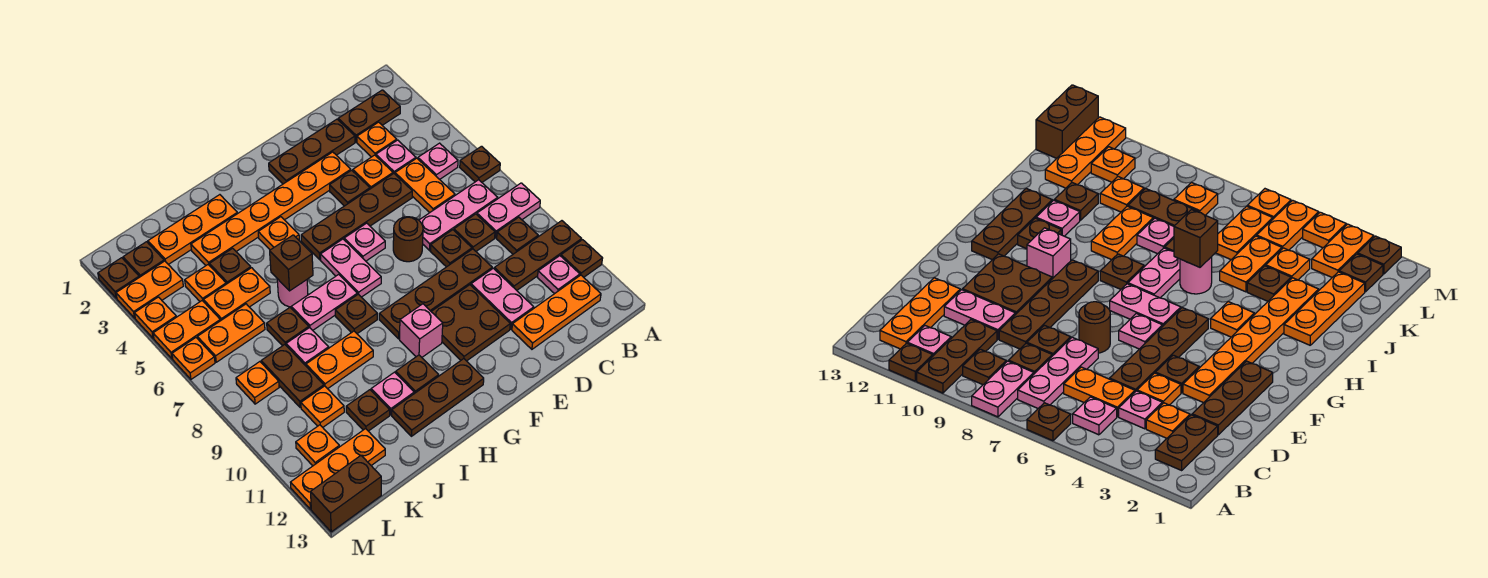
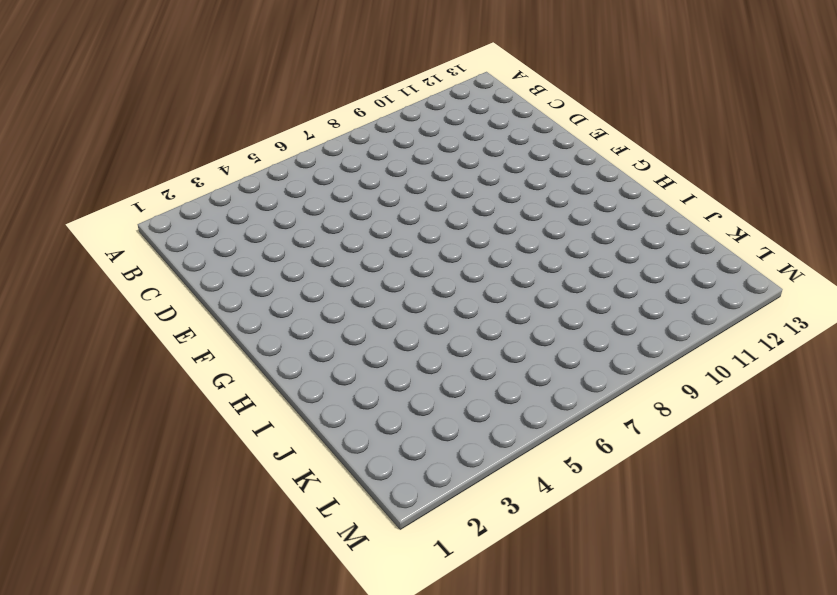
none -> brown plate A6 level 1
none -> pink plate A8:B8 level 1
none -> brown plate A10:C10 level 1
none -> brown plate A11 level 1

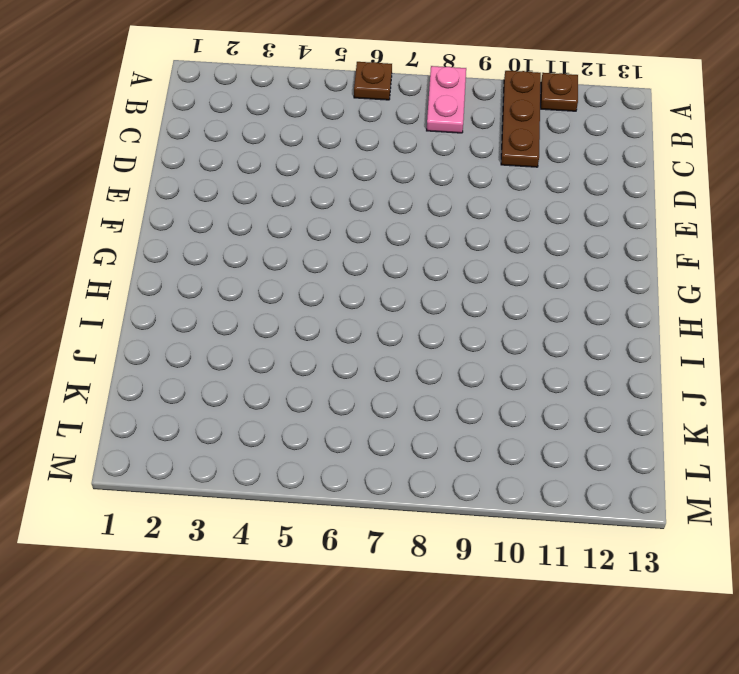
none -> brown plate B2:C2 level 1
none -> pink plate B5 level 1
none -> pink plate B7:D7 level 1
none -> brown plate B9 level 1

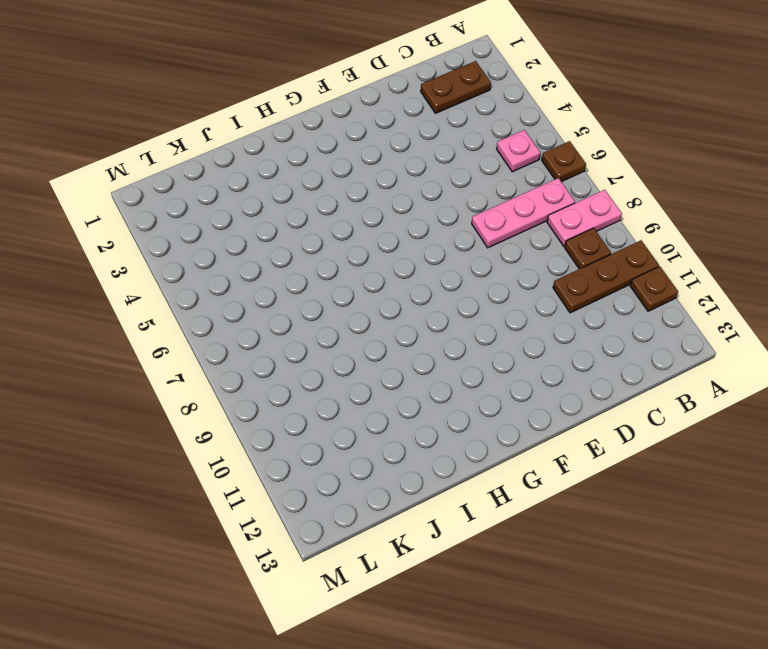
none -> pink plate B11 level 1
none -> orange plate B12:D12 level 1
none -> orange plate C3 level 1
none -> pink plate C4 level 1

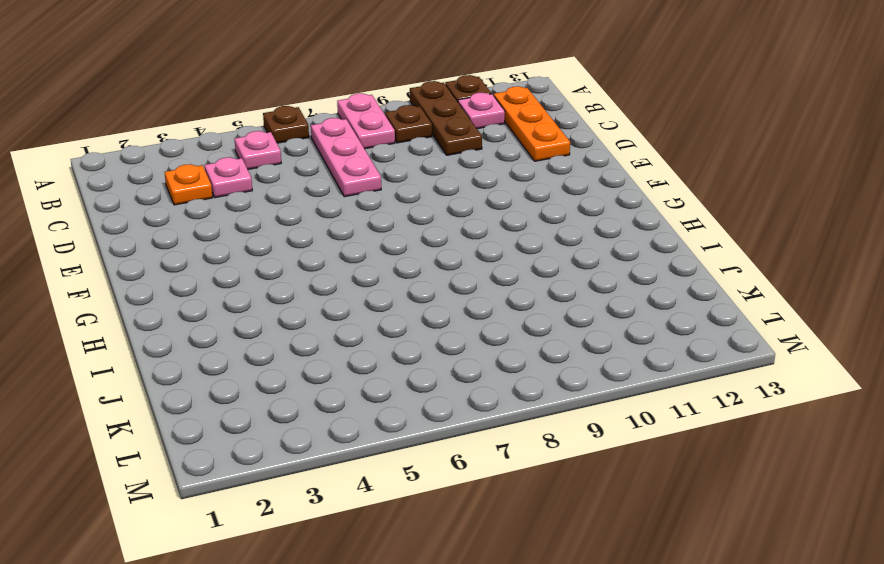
none -> brown plate B2:C2 level 1
none -> orange plate C5:C6 level 1
none -> brown plate C8 level 1
none -> brown plate D2:F2 level 1

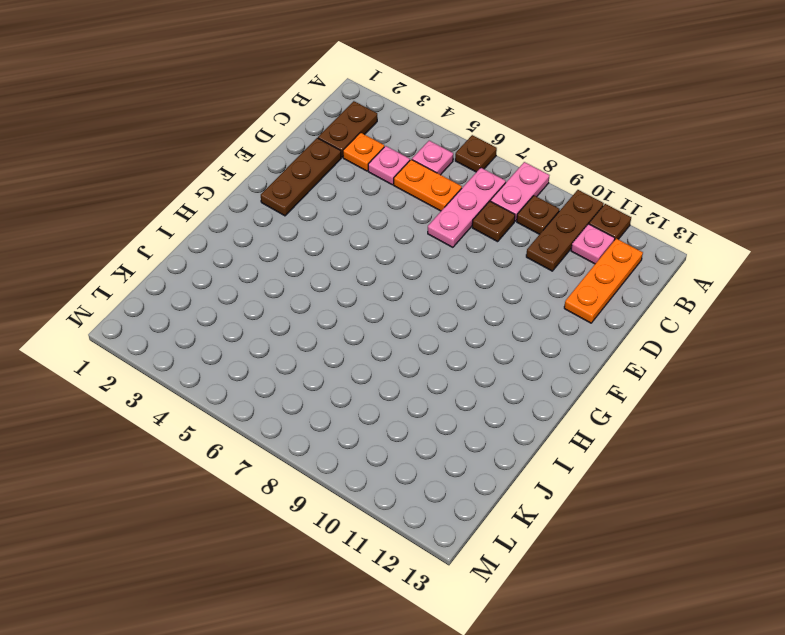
none -> orange plate D4 level 1
none -> brown plate D5:G5 level 1
none -> brown plate D8 level 1
none -> brown plate D9:G9 level 1

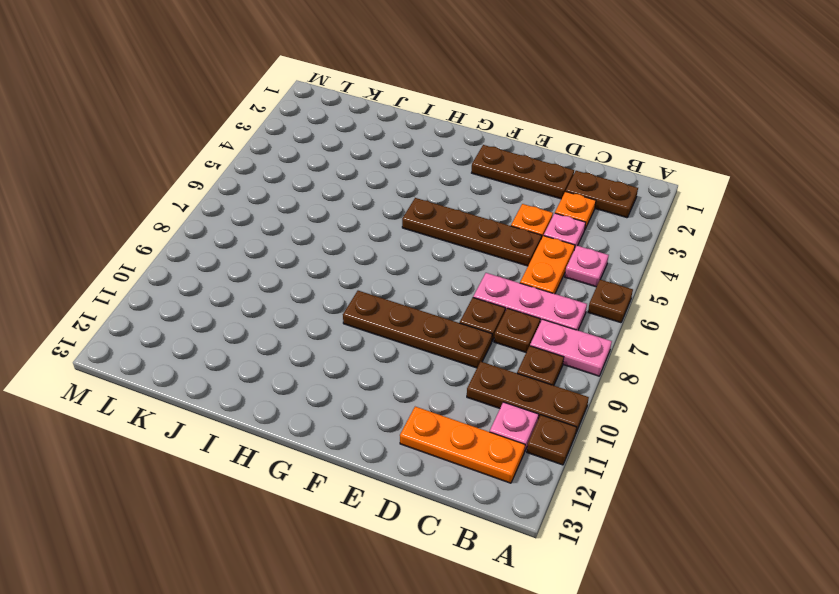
none -> pink plate D10:D11 level 1
none -> orange plate E3:J3 level 1
none -> brown plate E4 level 1
none -> brown round brick E7 level 1

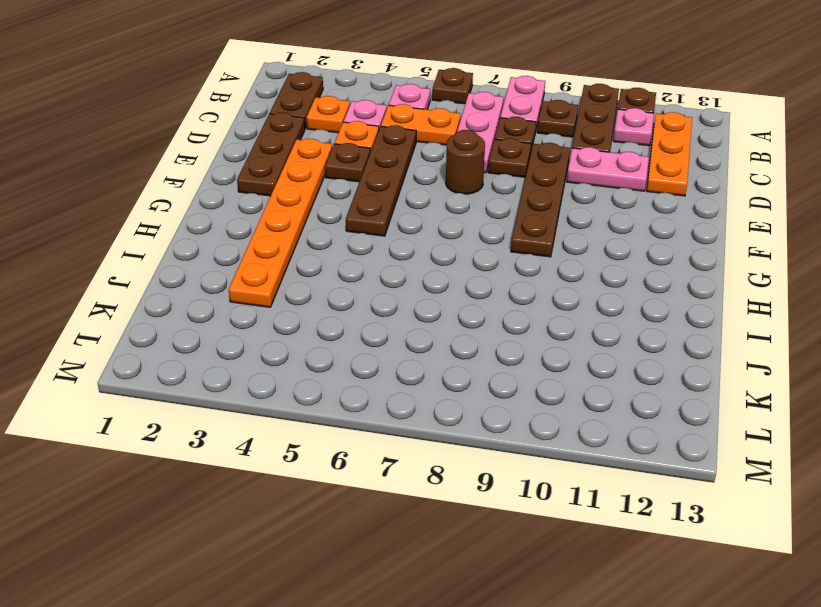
none -> brown plate E10:F11 level 1
none -> pink plate F6 level 1
none -> pink plate G6:G7 level 1
none -> pink brick G10 level 1

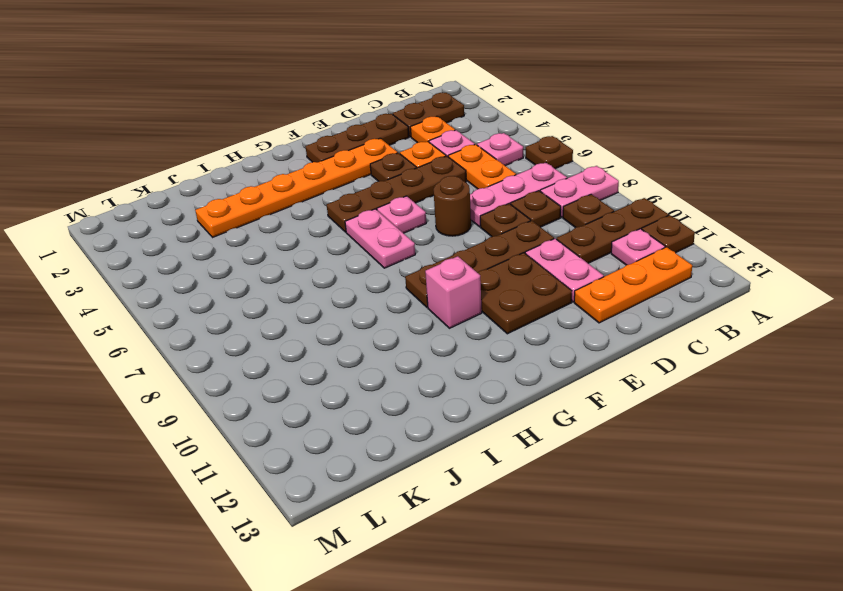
none -> brown plate G12:I12 level 1
none -> orange plate H4 level 1
none -> pink plate H7:I7 level 1
none -> brown plate H8 level 1

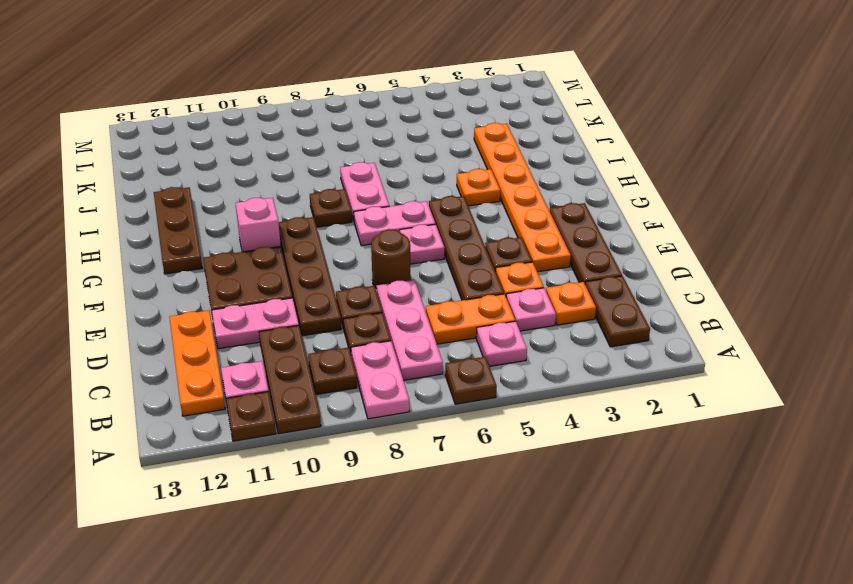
none -> brown plate H11 level 1
none -> orange plate I2:K2 level 1
none -> pink round brick I6 level 1
none -> orange plate I9:J9 level 1

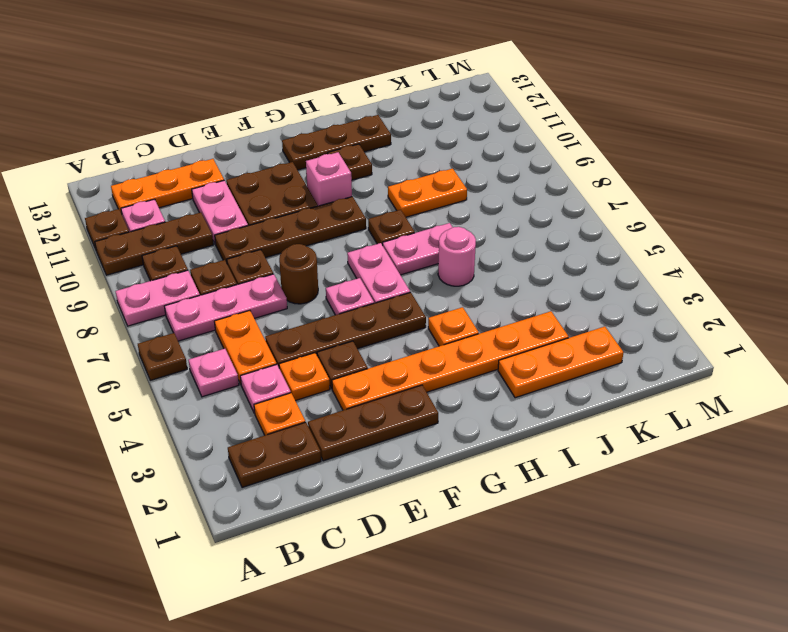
none -> pink plate I11 level 1
none -> brown plate J4 level 1
none -> orange plate J5:K5 level 1
none -> brown plate J7 level 1

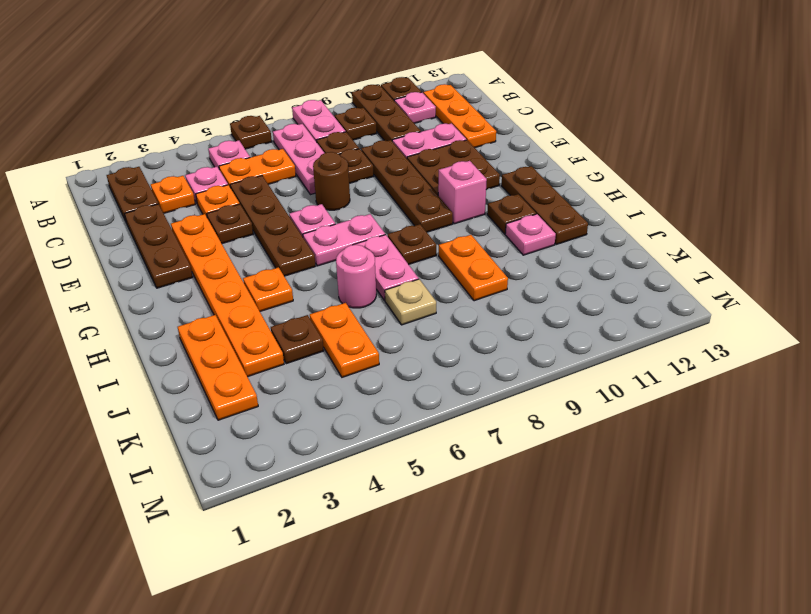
tan plate J7 level 1 -> brown plate J7 level 1
none -> pink plate J8 level 1
none -> brown plate J11 level 1
none -> orange plate K4 level 1
none -> orange plate K6:L6 level 1

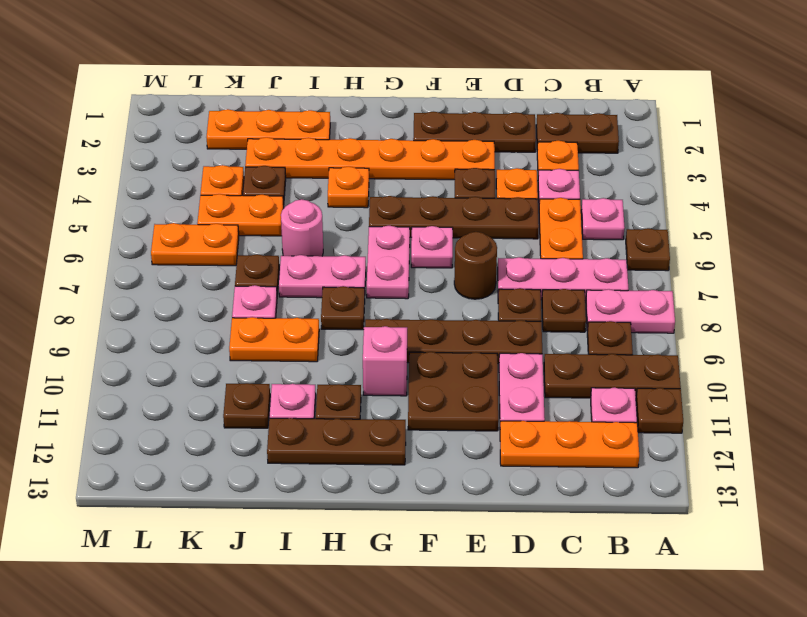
none -> brown plate K8:K9 level 1
none -> orange plate K10 level 1
none -> orange plate K12:M12 level 1
none -> brown plate L2 level 1

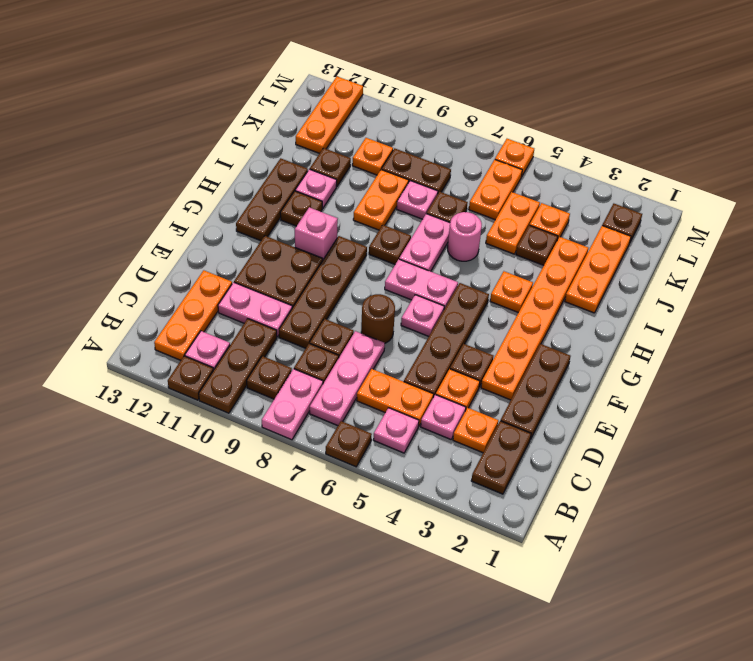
none -> orange plate L3:M3 level 1
none -> orange plate L5:M5 level 1
none -> orange plate L8 level 1
none -> orange plate L11 level 1

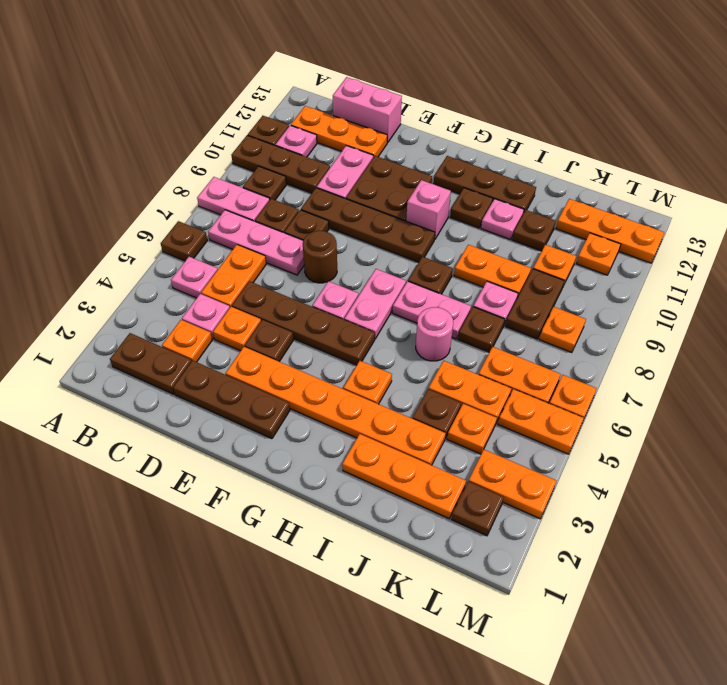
pink brick C13:D13 level 1 -> none
none -> brown brick L13:M13 level 1
none -> brown plate M2 level 1
none -> orange plate M4 level 1
none -> brown brick I6 level 2

